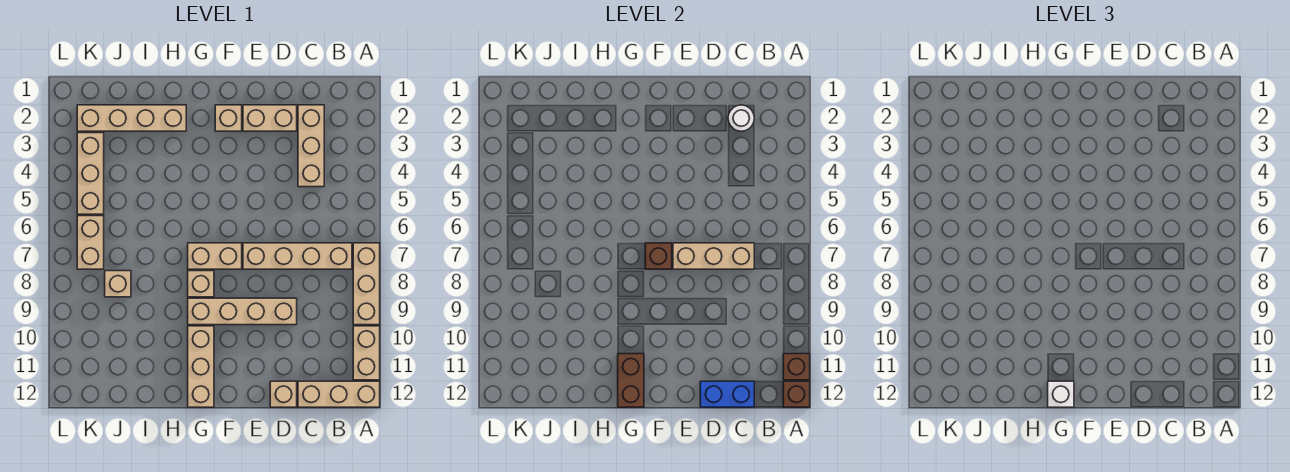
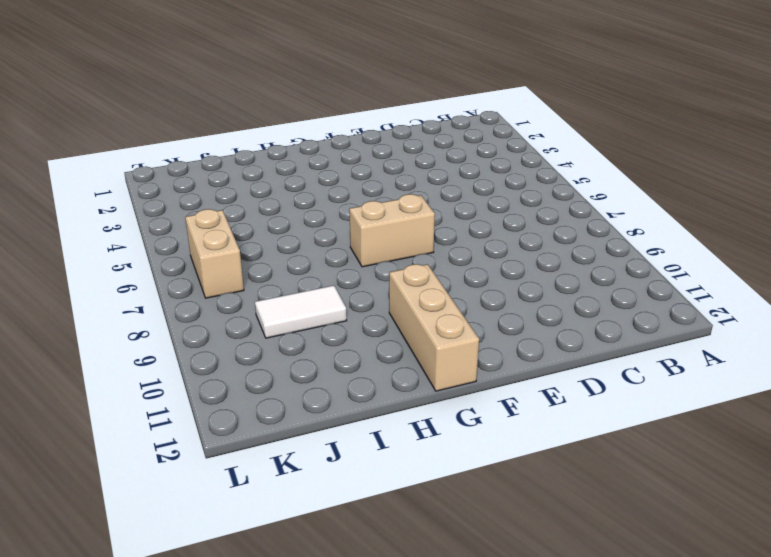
white tile I9:J9 level 1 -> none
none -> tan brick A7:A9 level 1
none -> tan brick A10:A11 level 1
none -> tan brick A12:C12 level 1

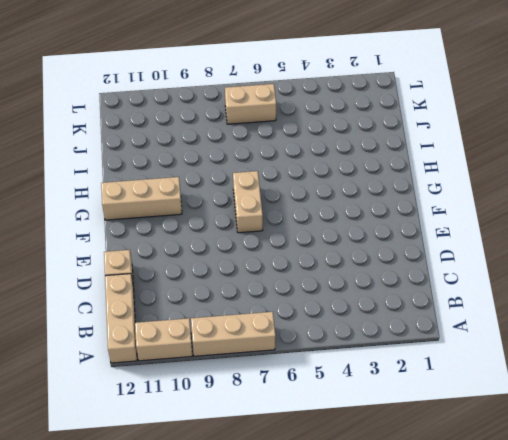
none -> tan brick B7:E7 level 1
none -> tan brick C2:C4 level 1
none -> tan brick D2:E2 level 1

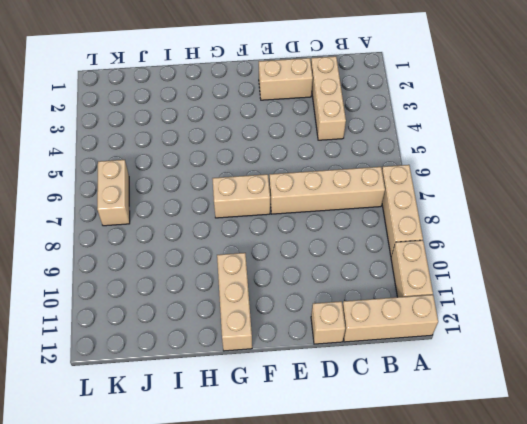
none -> tan brick D9:G9 level 1
none -> tan brick F2 level 1
none -> tan brick G8 level 1

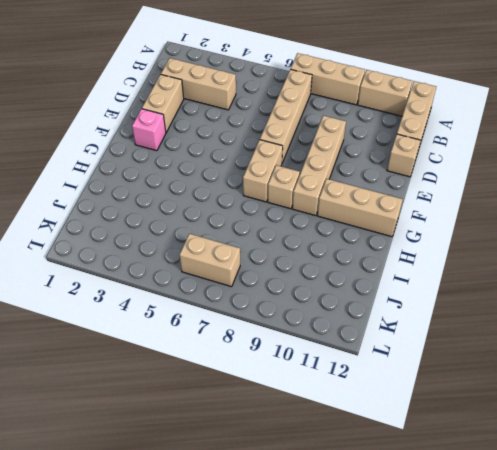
pink brick F2 level 1 -> tan brick F2 level 1
none -> tan brick H2:K2 level 1
none -> tan brick J8 level 1
none -> tan brick K3:K5 level 1

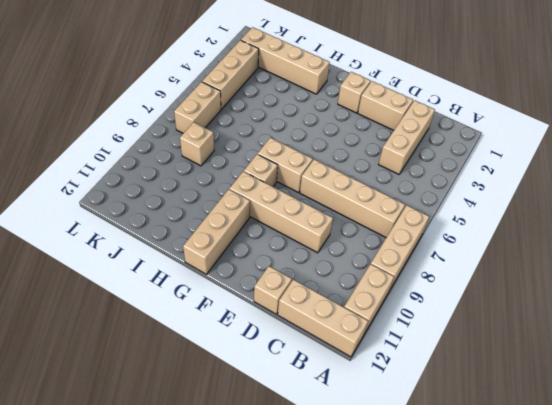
none -> brown brick A11 level 2
none -> brown brick A12 level 2
none -> white round brick C2 level 2

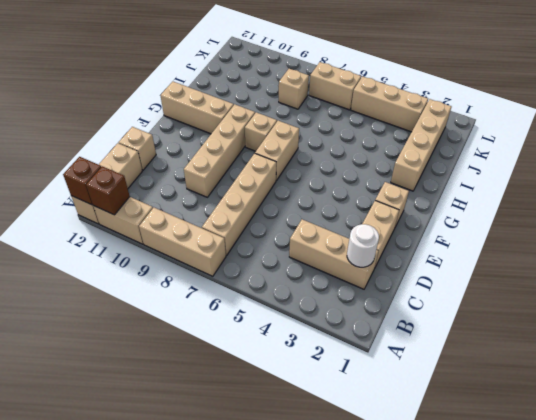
none -> tan brick C7:E7 level 2
none -> blue brick C12:D12 level 2
none -> brown brick F7 level 2

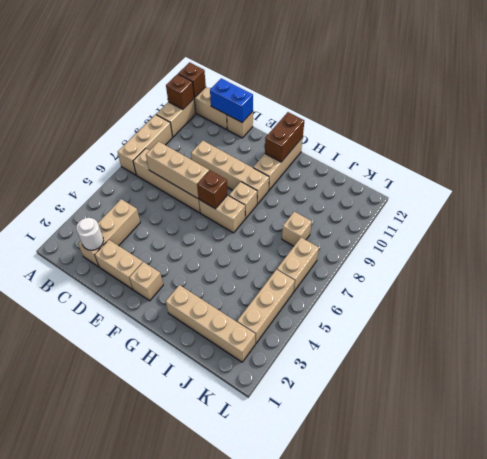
none -> white brick G12 level 3

